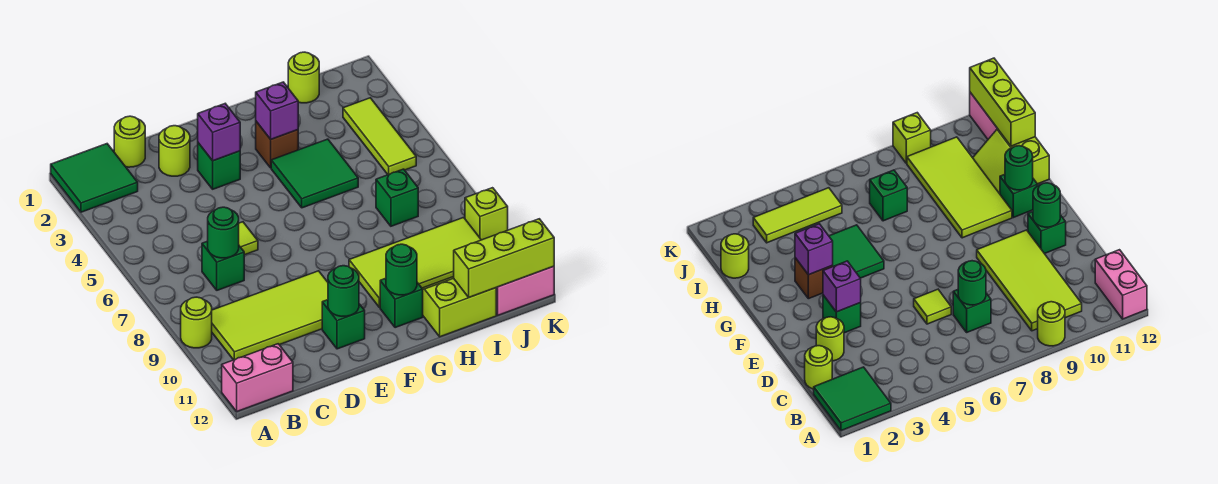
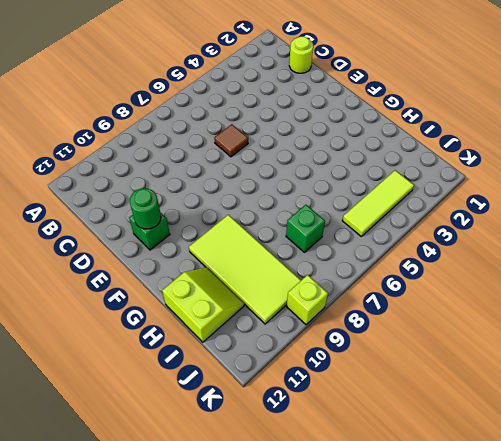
brown tile D6 level 1 -> lime tile D6 level 1
none -> green tile A1:B2 level 1
none -> lime round brick A9 level 1
none -> pink brick A12:B12 level 1

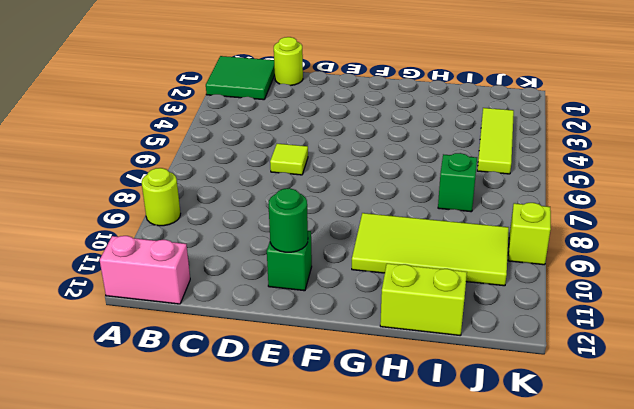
none -> lime tile B9:E10 level 1
none -> green brick C7 level 1
none -> lime round brick D2 level 1

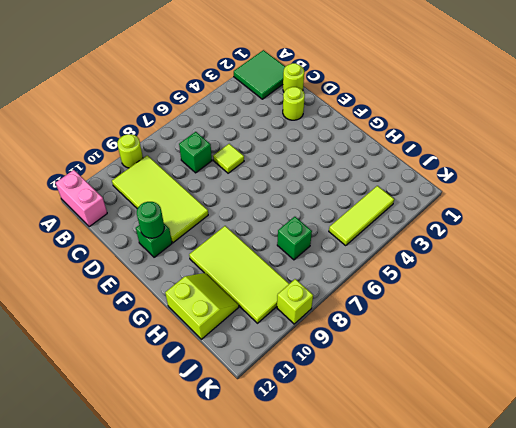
none -> green brick E3 level 1
none -> brown brick G3 level 1
none -> green tile G4:H5 level 1

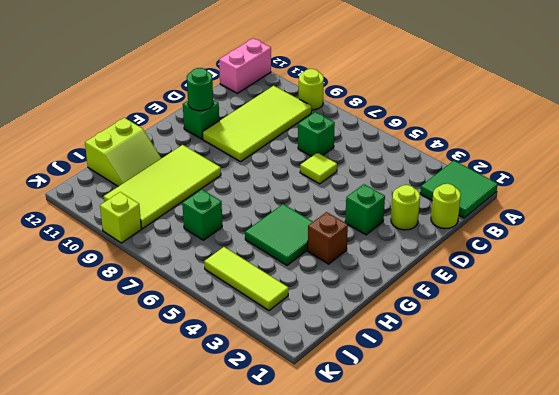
none -> green brick G11 level 1
none -> lime round brick I1 level 1
none -> pink brick J12:K12 level 1

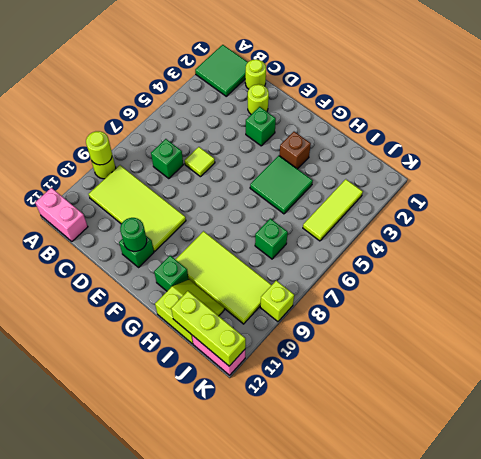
lime round brick A9 level 2 -> lime round brick I1 level 1
none -> green round brick C7 level 2
none -> purple brick E3 level 2
none -> purple brick G3 level 2

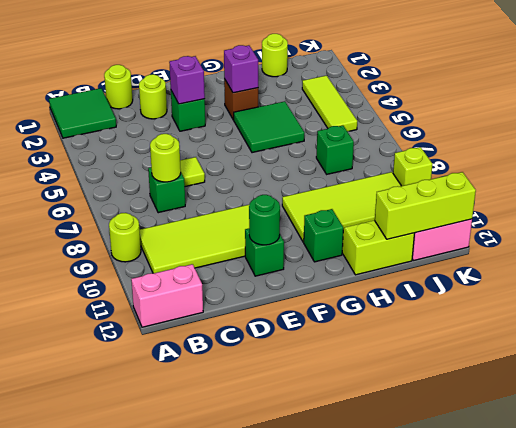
lime round brick C7 level 2 -> green round brick C7 level 2
none -> green round brick G11 level 2

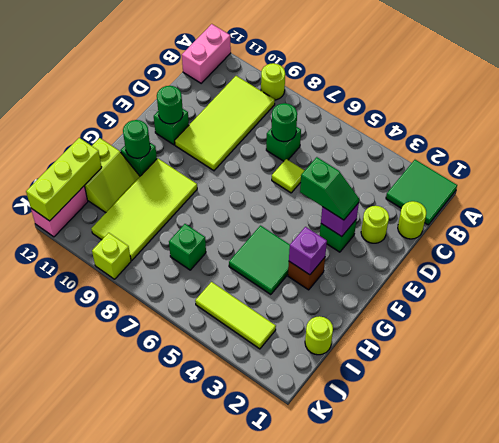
green slope E3:E4 level 3 top 4 -> none

